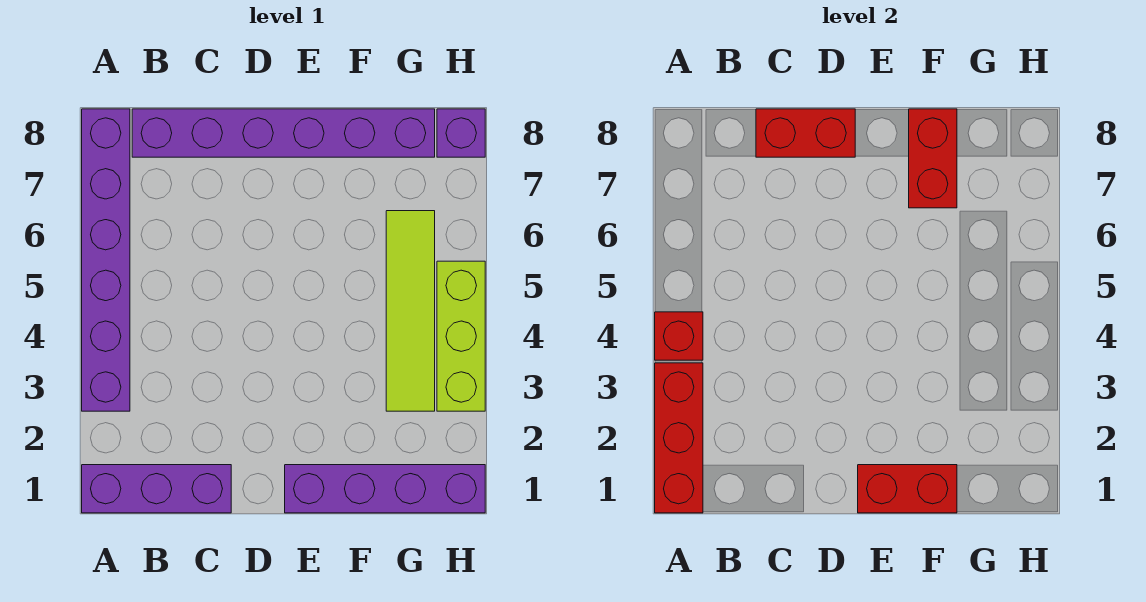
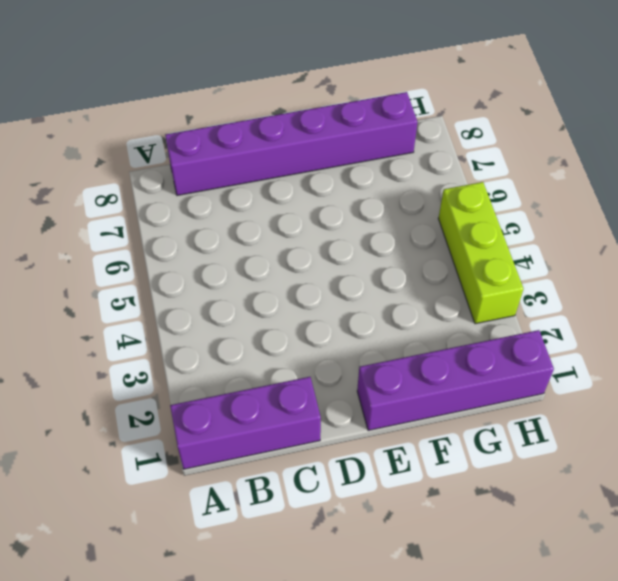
none -> purple brick A3:A8 level 1
none -> lime tile G3:G6 level 1
none -> purple brick H8 level 1

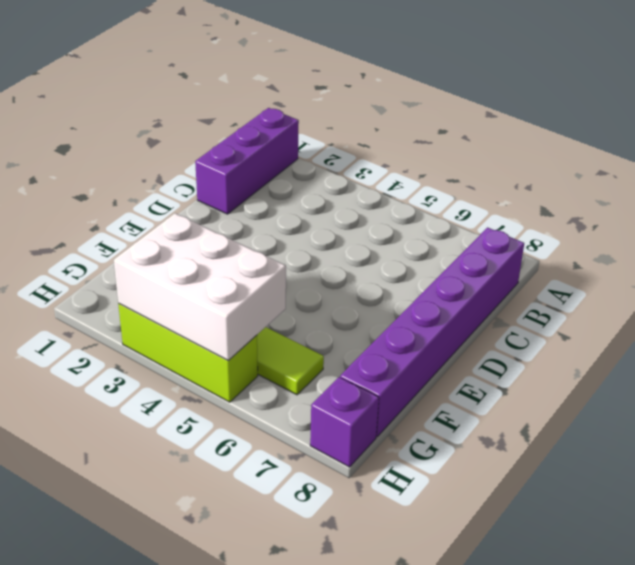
white brick G3:H5 level 2 -> none
none -> purple brick A3:A8 level 1
none -> purple brick E1:H1 level 1
none -> red brick A1:A3 level 2

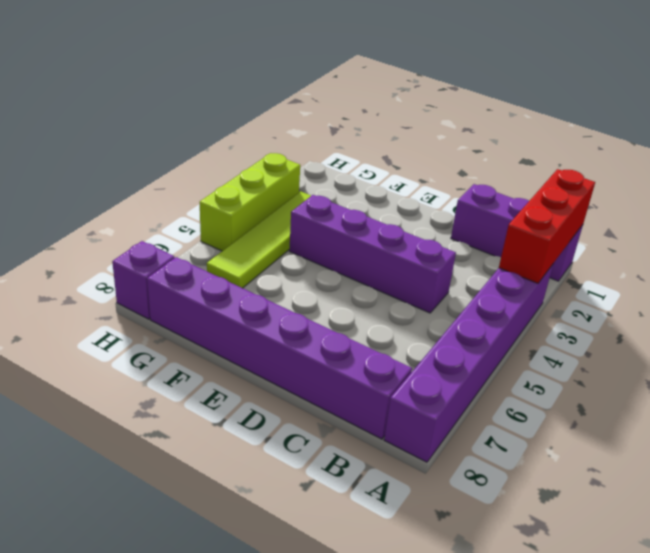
purple brick C4:F4 level 1 -> purple brick E1:H1 level 1
none -> red brick A4 level 2
none -> red brick C8:D8 level 2
none -> red brick E1:F1 level 2

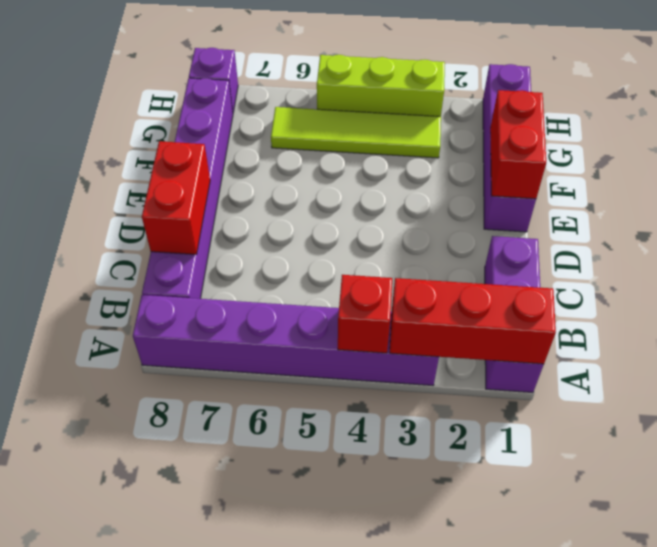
none -> red brick F7:F8 level 2

